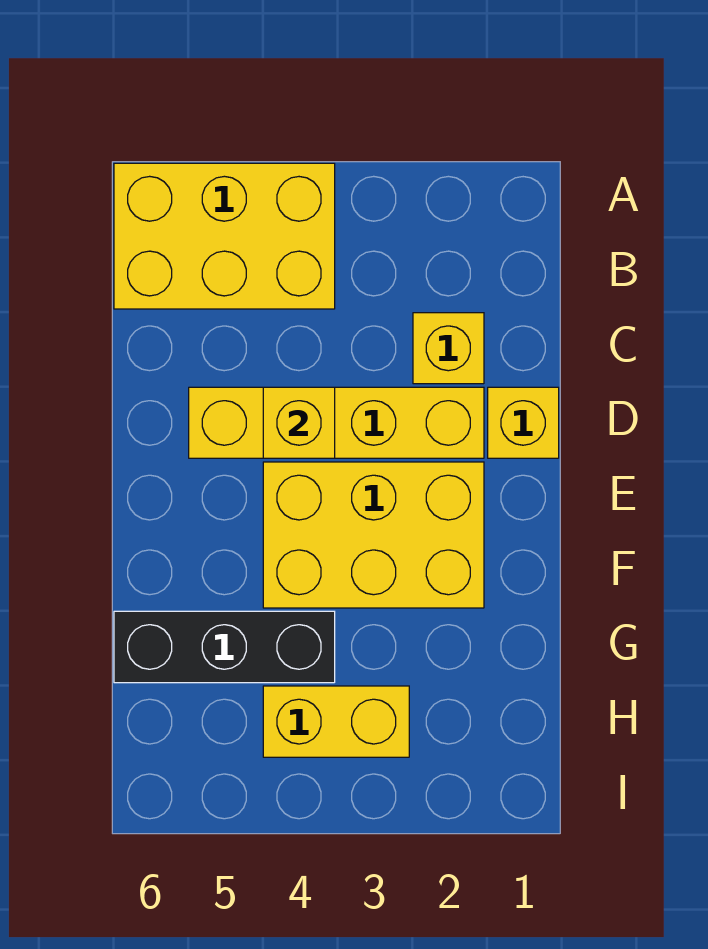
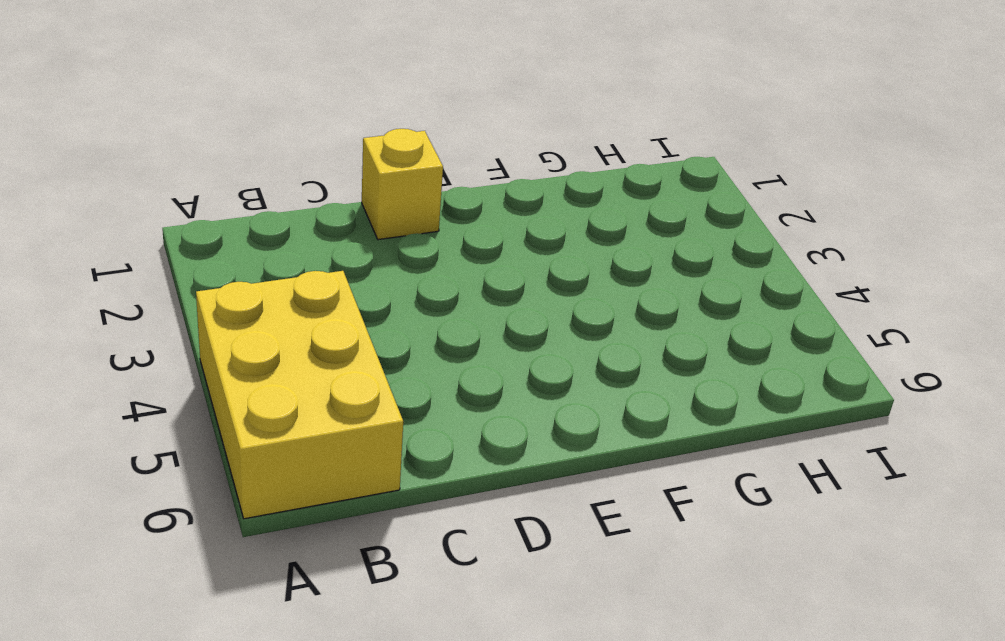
none -> yellow brick C2 level 1
none -> yellow brick D2:D5 level 1

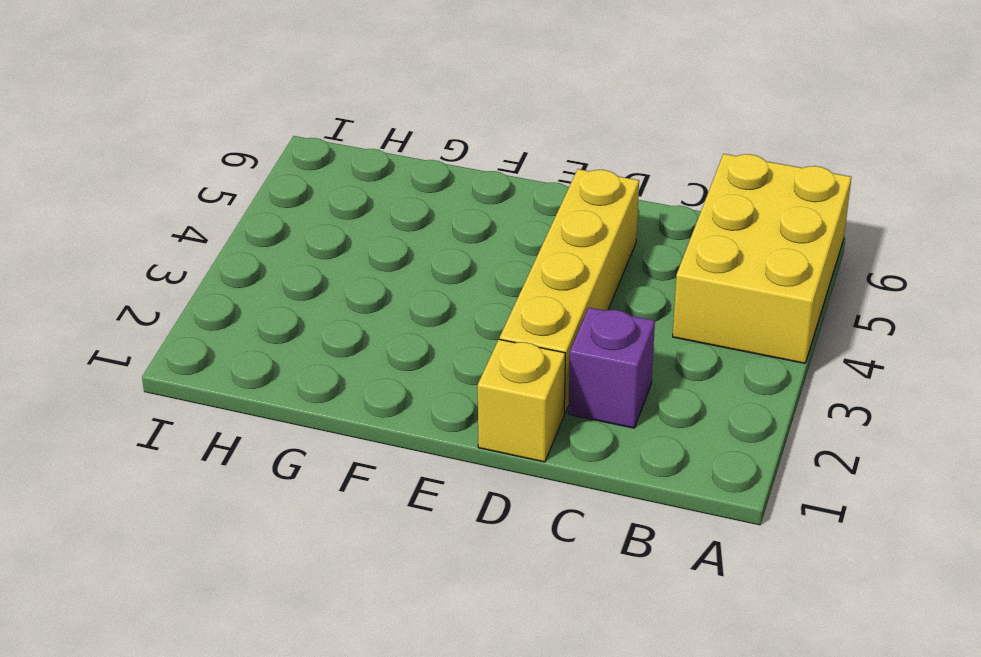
purple brick C2 level 1 -> yellow brick C2 level 1
none -> yellow brick E2:F4 level 1
none -> black brick G4:G6 level 1

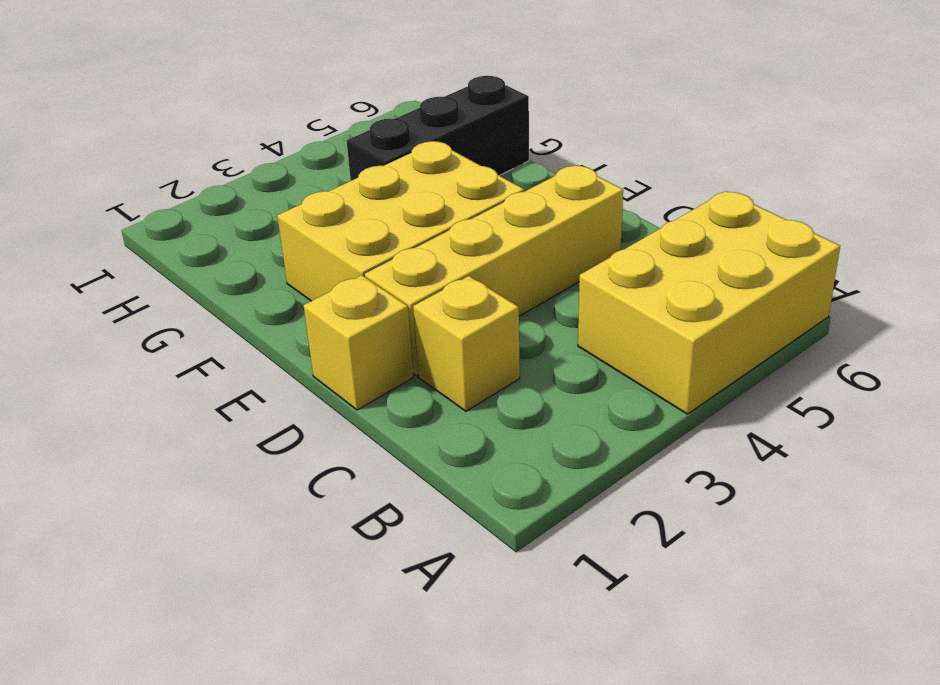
none -> yellow brick H3:H4 level 1
none -> yellow brick D4 level 2

